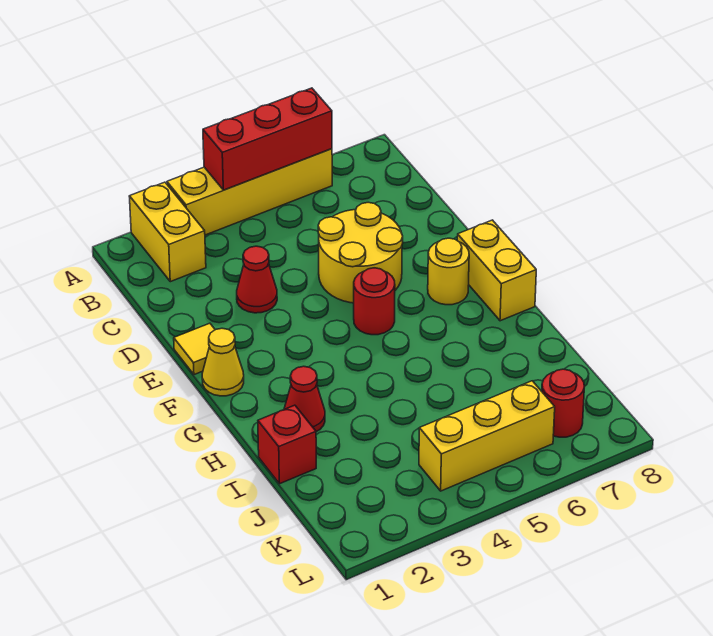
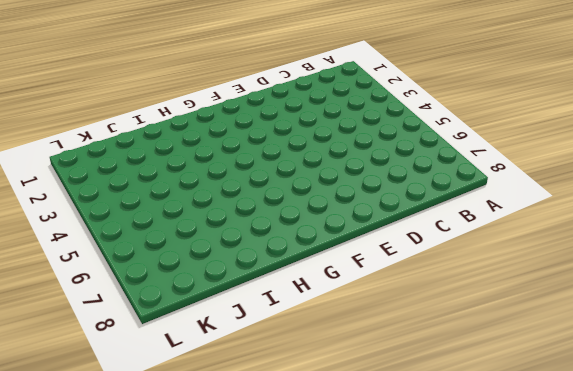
none -> yellow brick A2:B2 level 1
none -> yellow brick A3:A6 level 1
none -> red cone D3 level 1

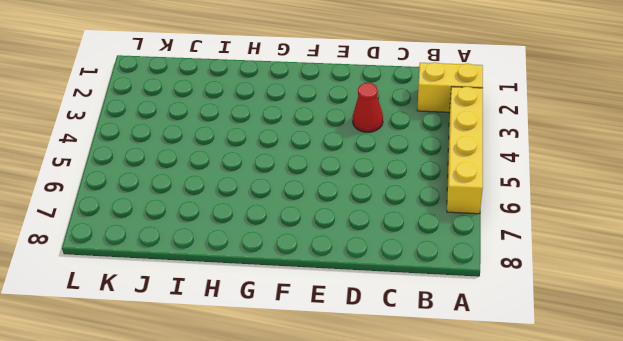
none -> yellow round brick D5:E6 level 1
none -> yellow tile E1 level 1
none -> yellow cone F1 level 1

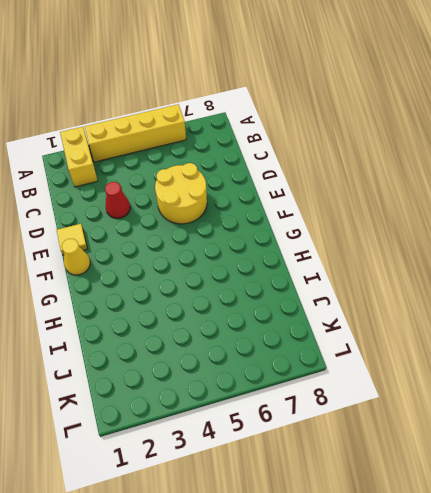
none -> red round brick F5 level 1
none -> yellow round brick F7 level 1
none -> yellow brick F8:G8 level 1

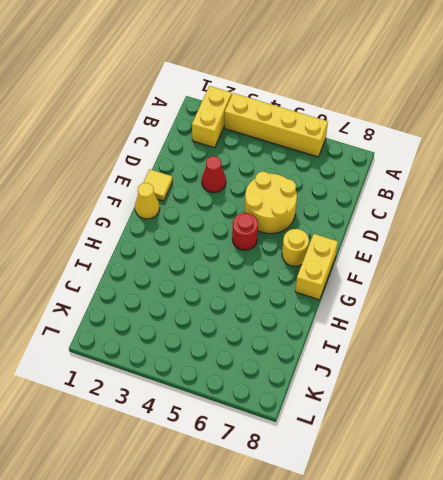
none -> red cone H2 level 1
none -> red brick I1 level 1
none -> yellow brick K4:K6 level 1

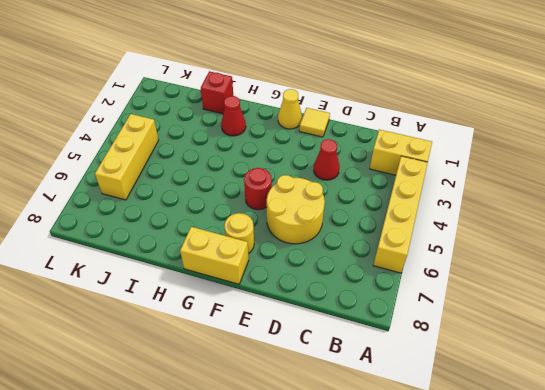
none -> red round brick K7 level 1
none -> red brick A4:A6 level 2

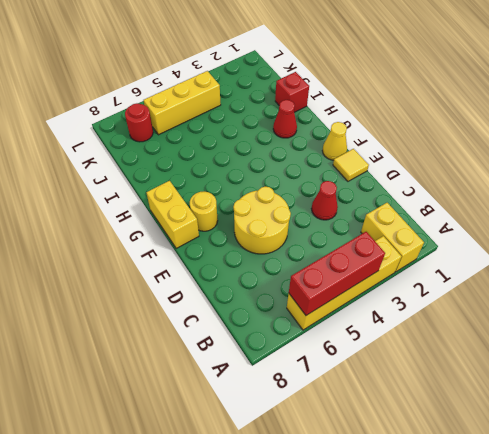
none -> red round brick F5 level 1

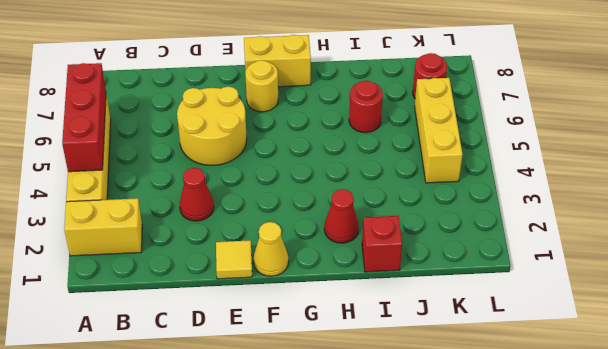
red round brick I6 level 1 -> red round brick F5 level 1

